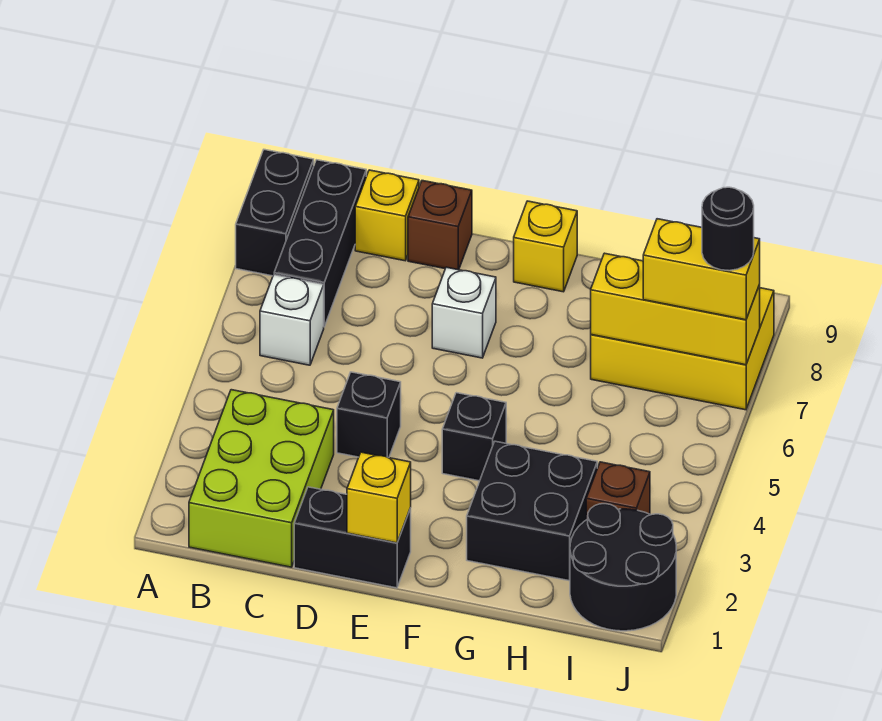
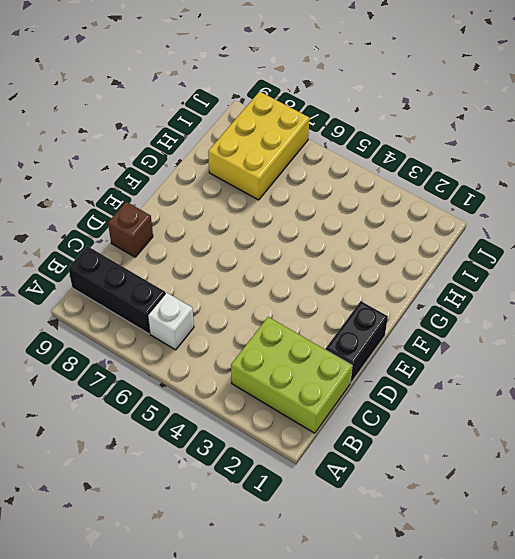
none -> black brick A8:A9 level 1
none -> yellow brick C9 level 1
none -> black brick D4 level 1

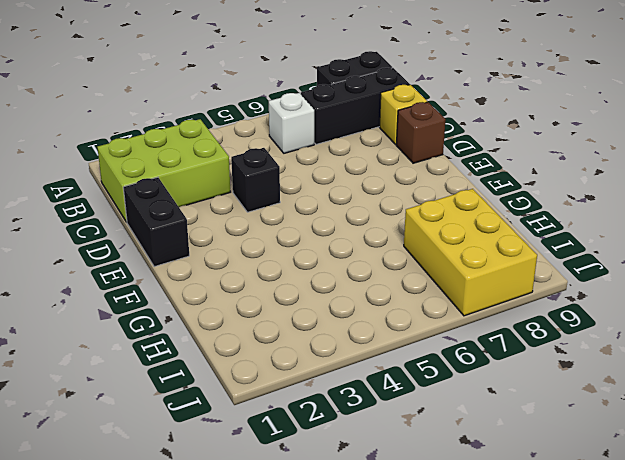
none -> white brick E7 level 1
none -> black brick F4 level 1
none -> yellow brick F9 level 1

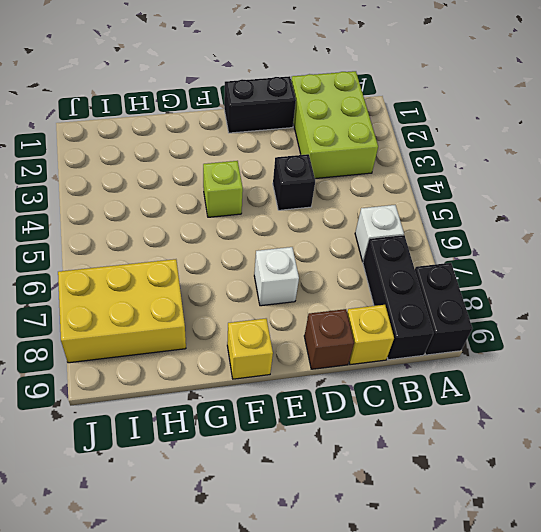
lime brick F4 level 1 -> black brick F4 level 1
none -> black brick G2:H3 level 1
none -> black round brick I1:J2 level 1
none -> brown brick I3 level 1

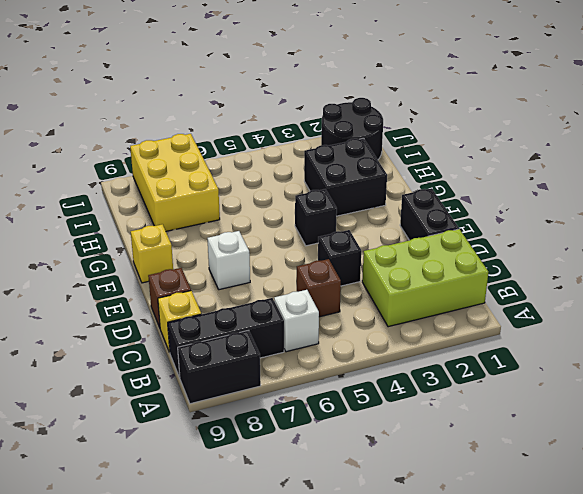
brown brick C5 level 1 -> brown brick I3 level 1
none -> yellow brick E1 level 2
none -> yellow brick H7:J7 level 2
none -> yellow brick I7:J7 level 3

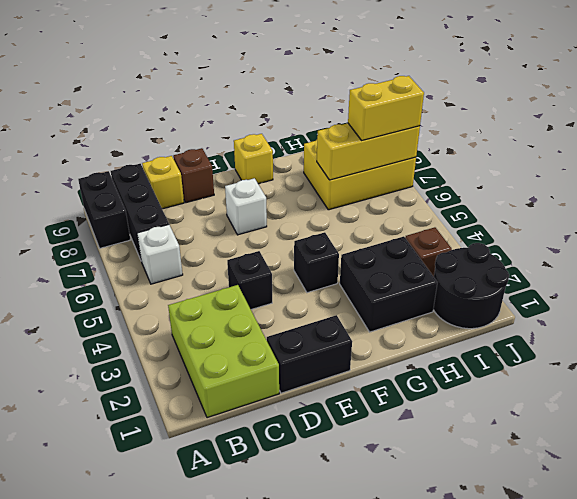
none -> yellow brick E1 level 2
none -> black round brick J7 level 4

